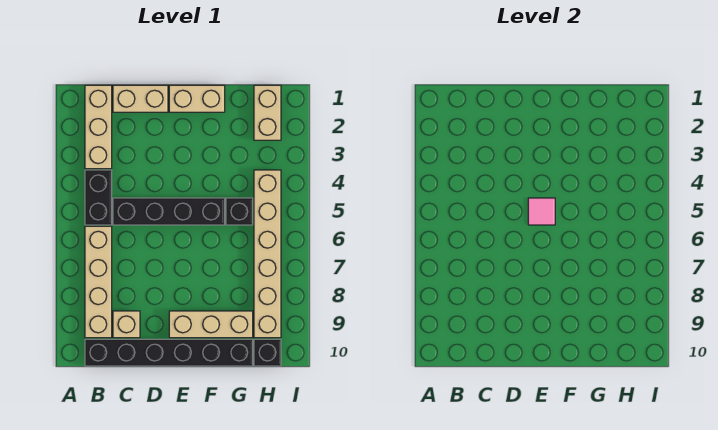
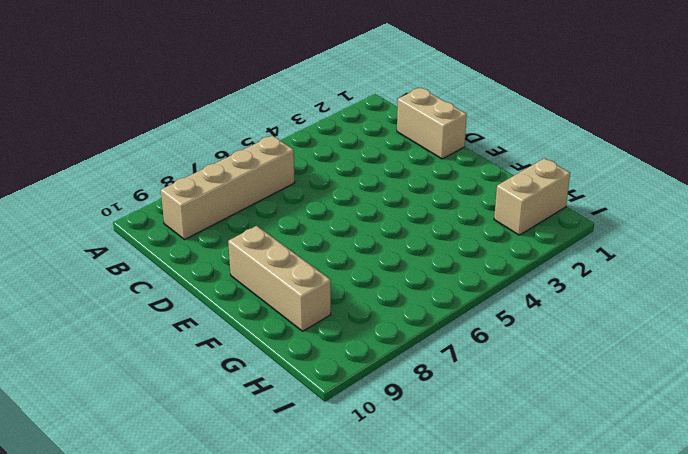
none -> tan brick B1:B3 level 1
none -> black brick B4:B5 level 1
none -> black brick B10:G10 level 1

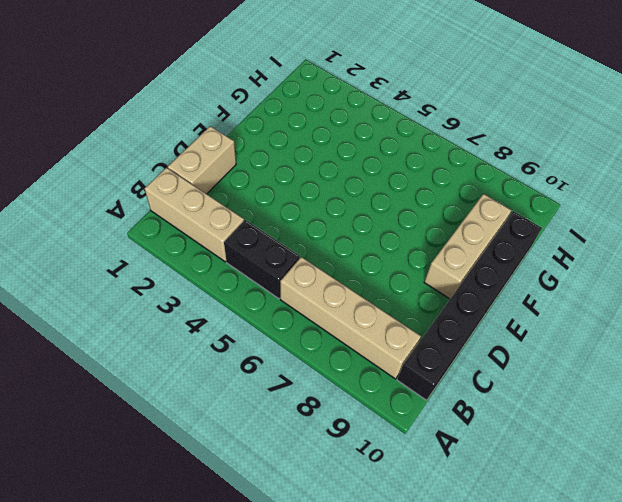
none -> black brick C5:F5 level 1
none -> tan brick C9 level 1
none -> tan brick E1:F1 level 1

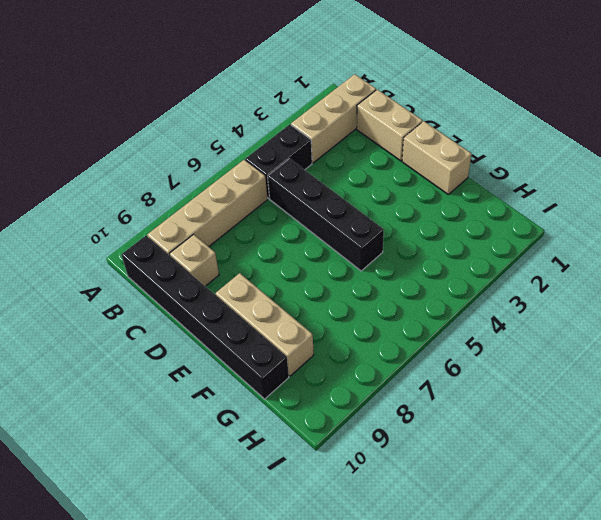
none -> black brick G5 level 1
none -> tan brick H1:H2 level 1
none -> tan brick H4:H9 level 1

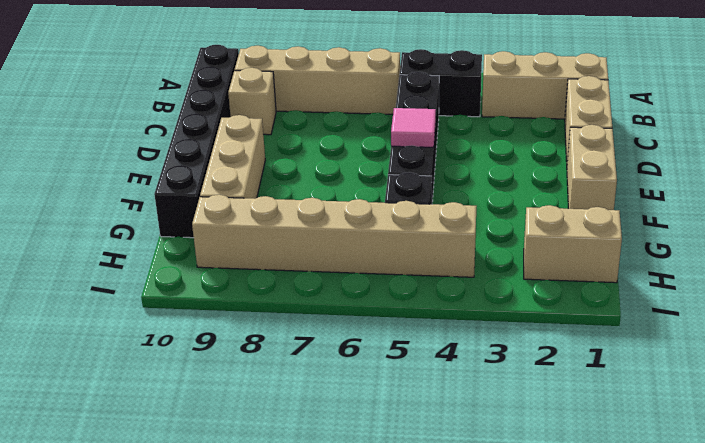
none -> black brick H10 level 1

